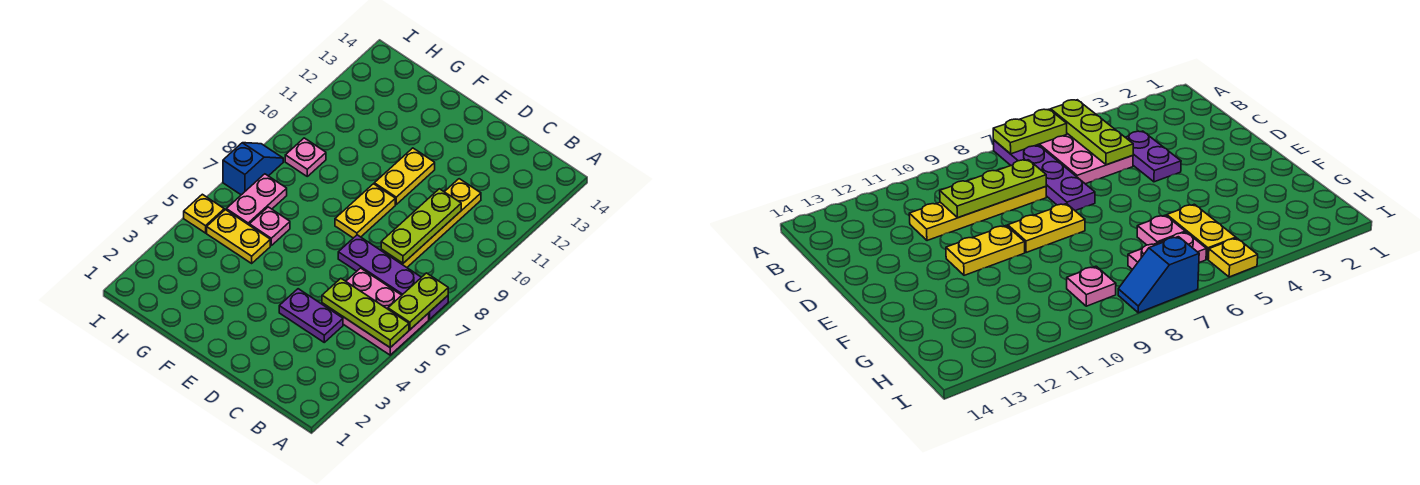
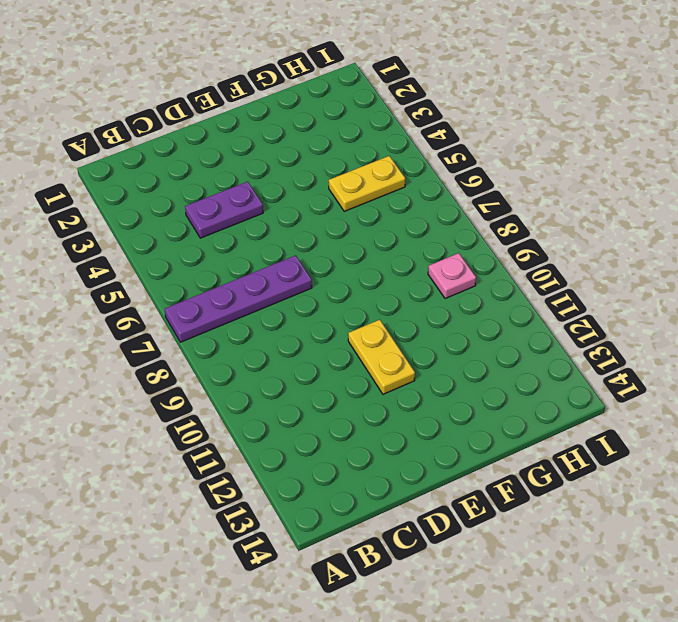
none -> pink plate A5:C6 level 1
none -> yellow plate C8:C11 level 1
none -> yellow plate E8:E9 level 1

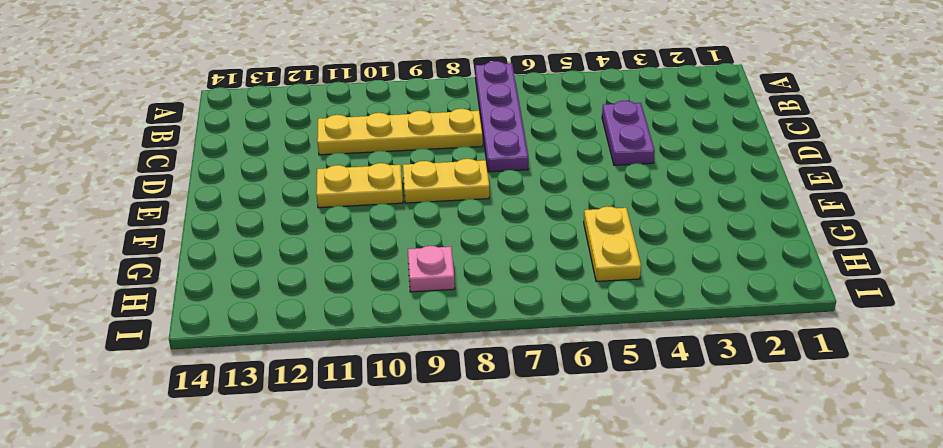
none -> pink plate A5:C6 level 1
none -> pink plate G6 level 1
none -> pink plate H6:H7 level 1

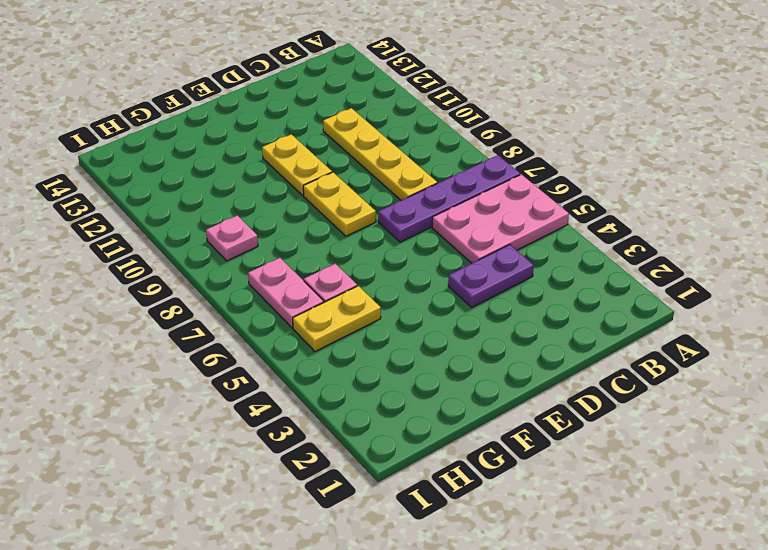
none -> yellow plate I5 level 1
none -> blue slope I7:I8 level 1 top 7
none -> lime plate A5:C5 level 2

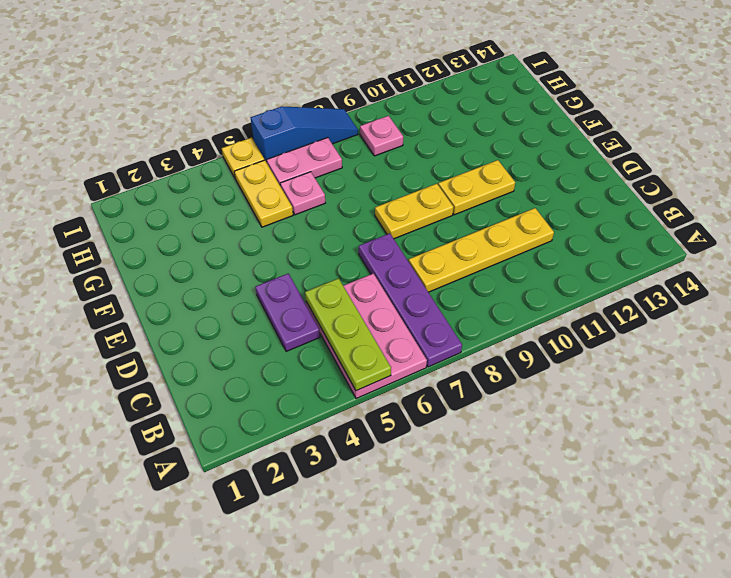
blue slope I6:I8 level 1 top 6 -> blue slope I7:I8 level 1 top 7
none -> lime plate A6:A7 level 2
none -> lime plate C8:C10 level 2

